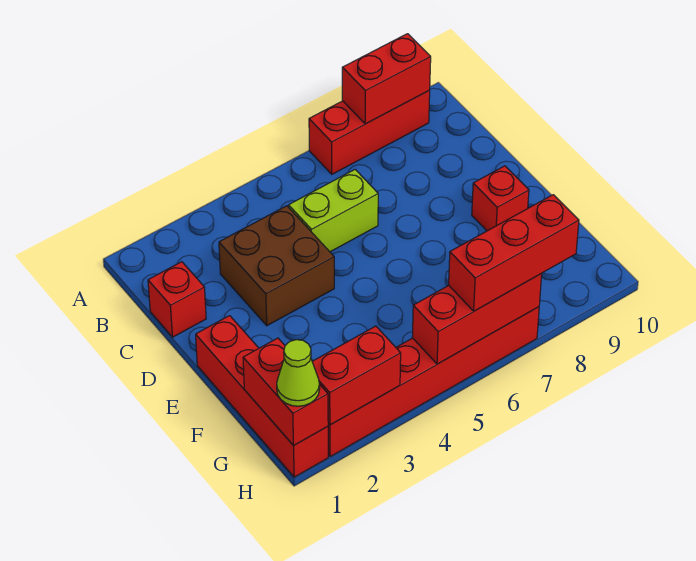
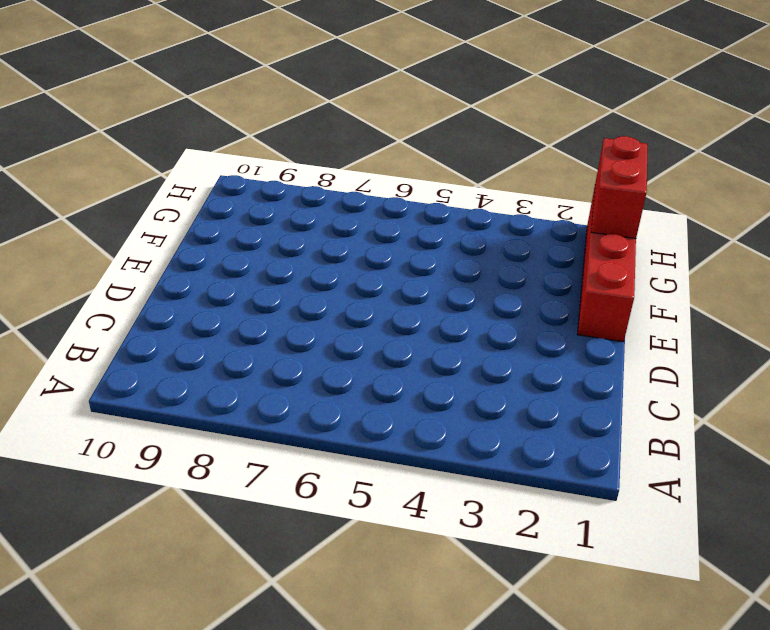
none -> red brick A7:A9 level 1
none -> red brick C1 level 1
none -> brown brick C3:D4 level 1

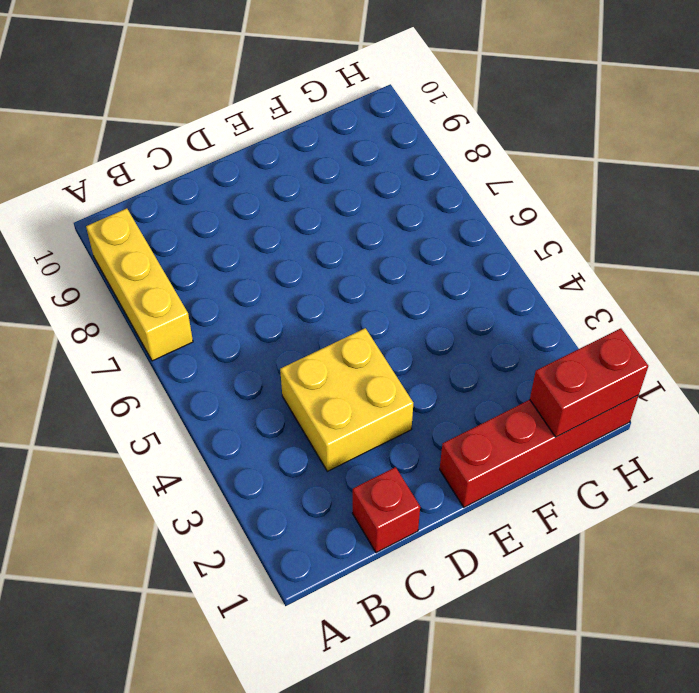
yellow brick A7:A9 level 1 -> red brick A7:A9 level 1
yellow brick C3:D4 level 1 -> brown brick C3:D4 level 1
none -> lime brick C5:C6 level 1
none -> red brick E9 level 1
none -> red brick H2:H7 level 1

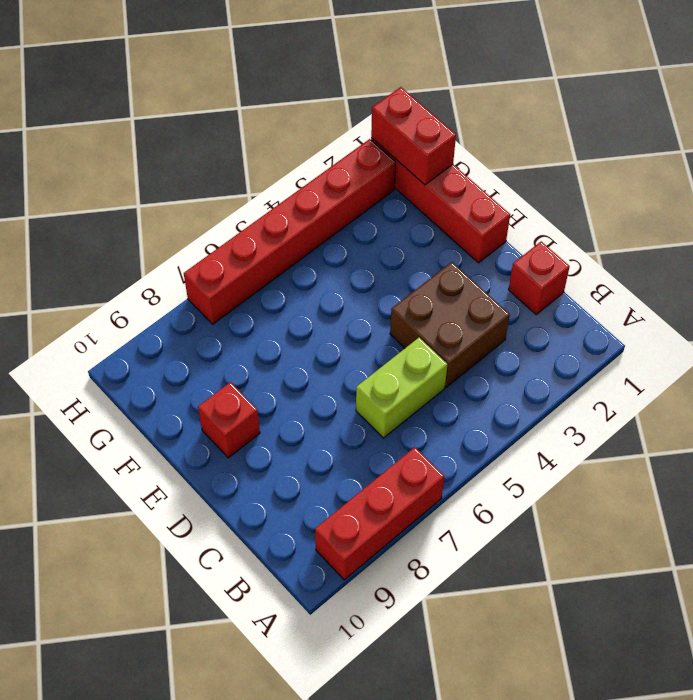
none -> red brick A8:A9 level 2
none -> red brick H2:H3 level 2
none -> red brick H5:H7 level 2

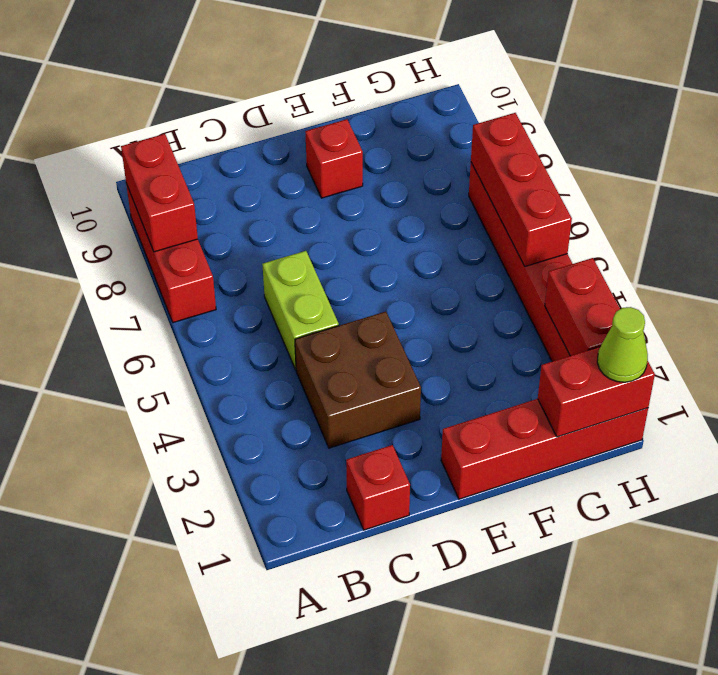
none -> red brick H6:H8 level 3

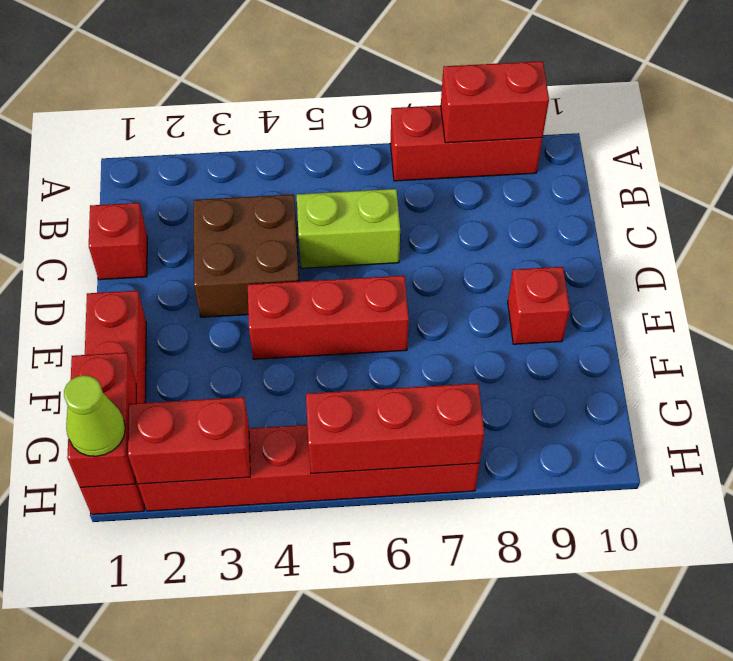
red brick E4:E6 level 1 -> red brick H6:H8 level 3

